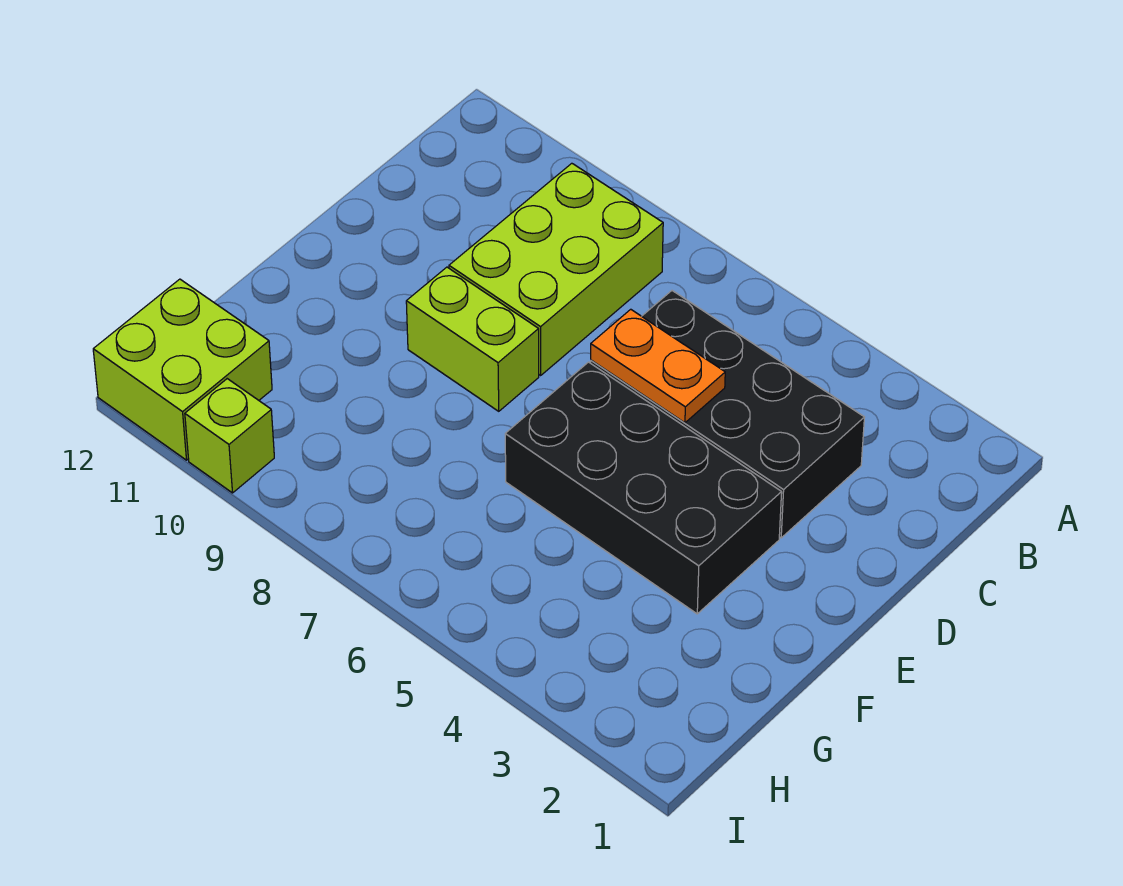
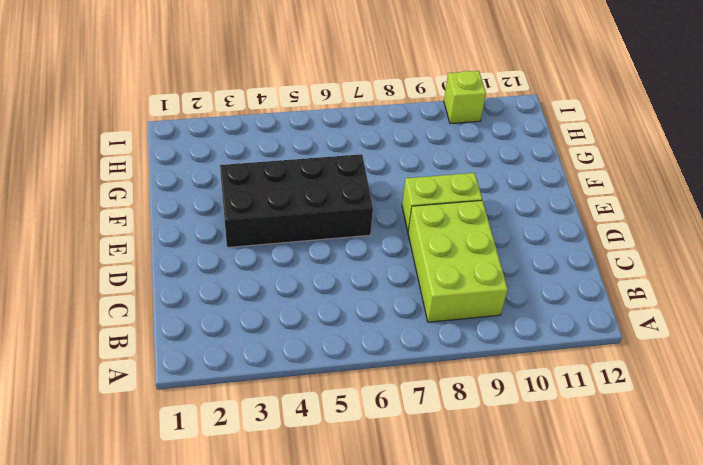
none -> black brick C3:D6 level 1
none -> lime brick H11:I12 level 1

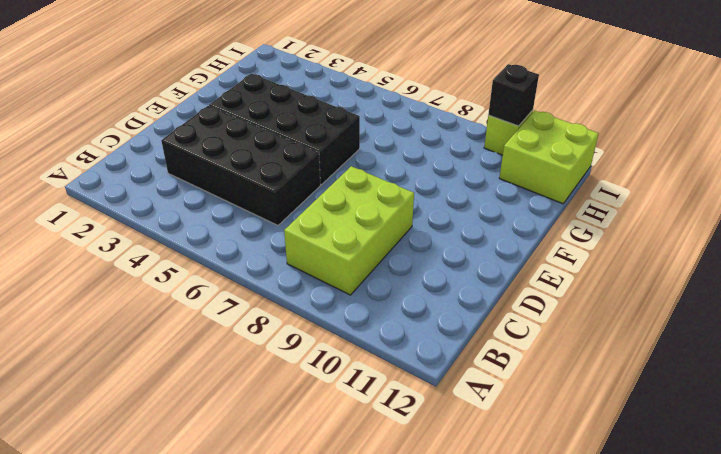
black brick I10 level 2 -> none
none -> lime brick E8:E9 level 1
none -> orange plate D5:D6 level 2

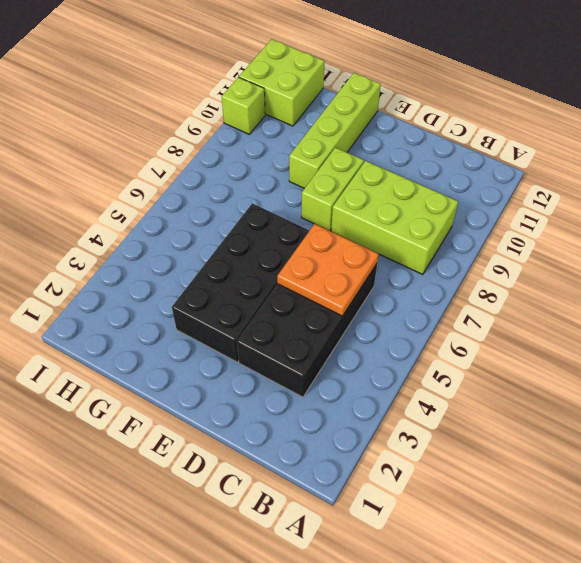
orange plate C5:D6 level 2 -> orange plate D5:D6 level 2
lime brick F9:F12 level 1 -> none

